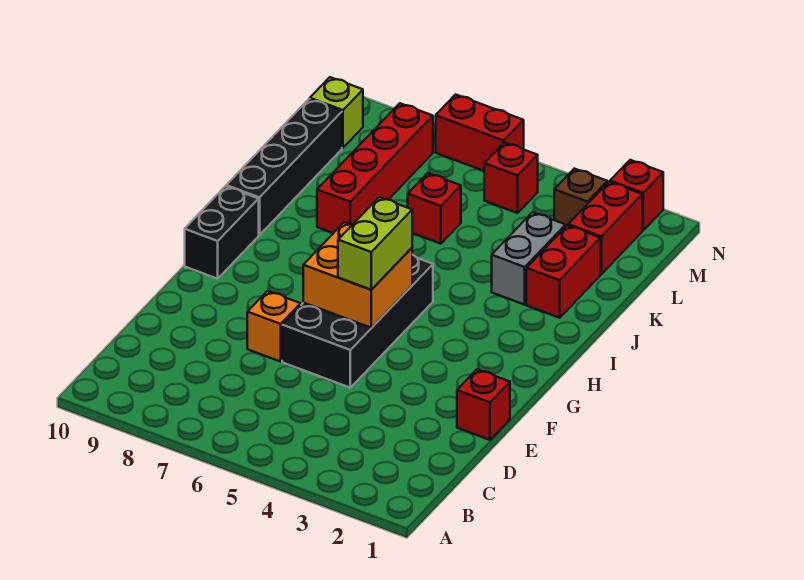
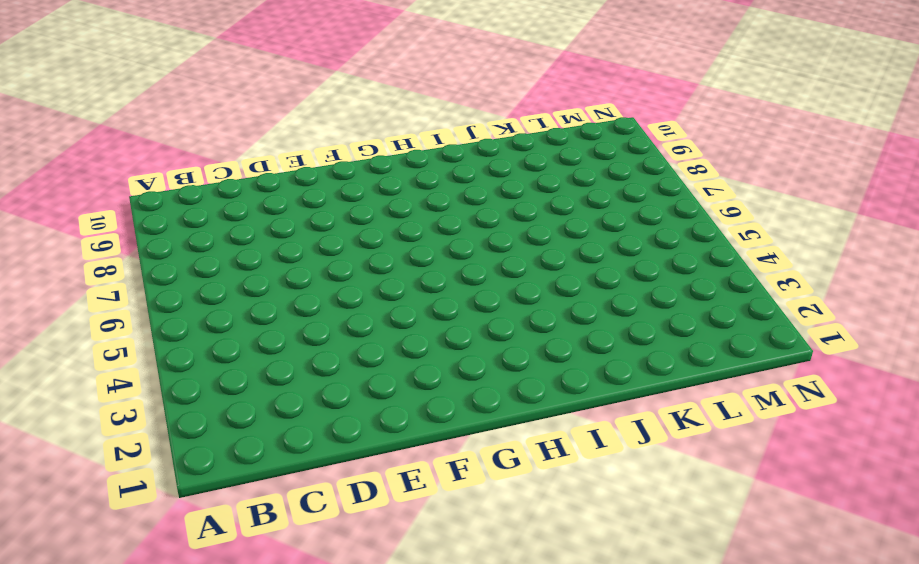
none -> red brick E1 level 1
none -> black brick E5:H6 level 1
none -> orange brick E7 level 1

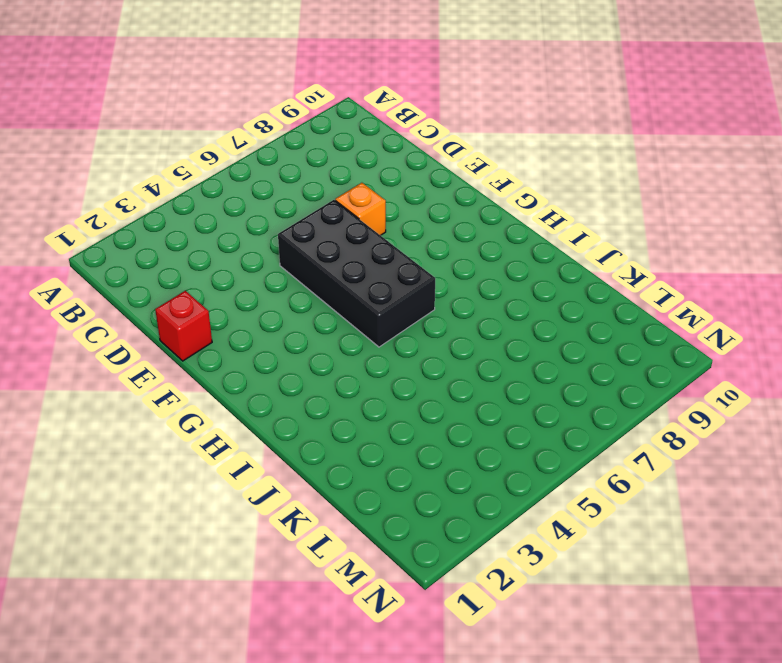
none -> black brick G10:H10 level 1
none -> black brick I10:L10 level 1
none -> red brick J2:K2 level 1

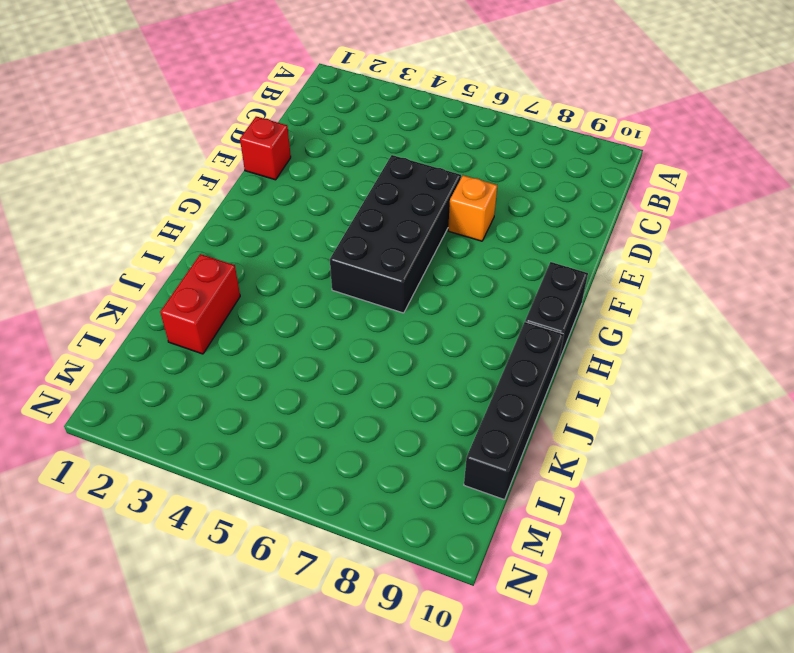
none -> grey brick J3:K3 level 1
none -> red brick J8:M8 level 1
none -> red brick K6 level 1

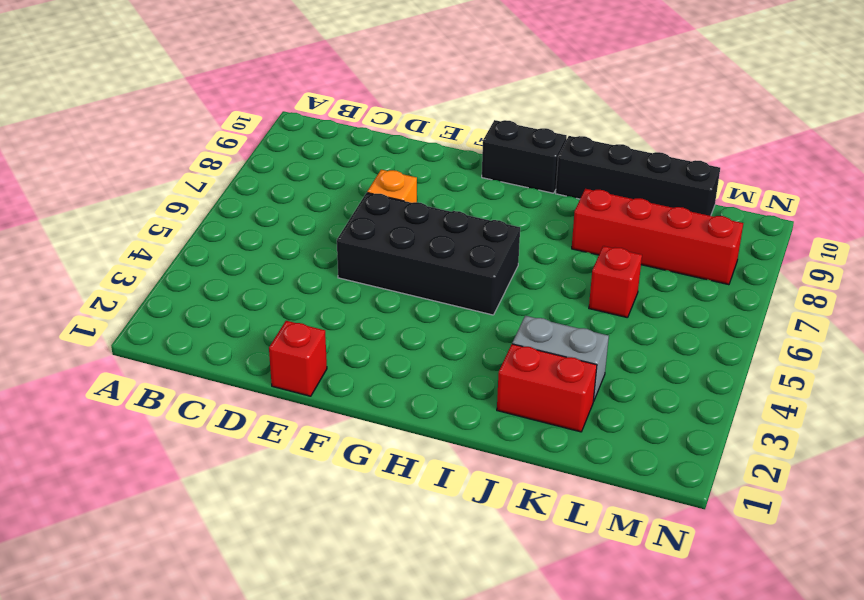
none -> red brick L2:M2 level 1
none -> brown brick M3 level 1
none -> red brick M5 level 1

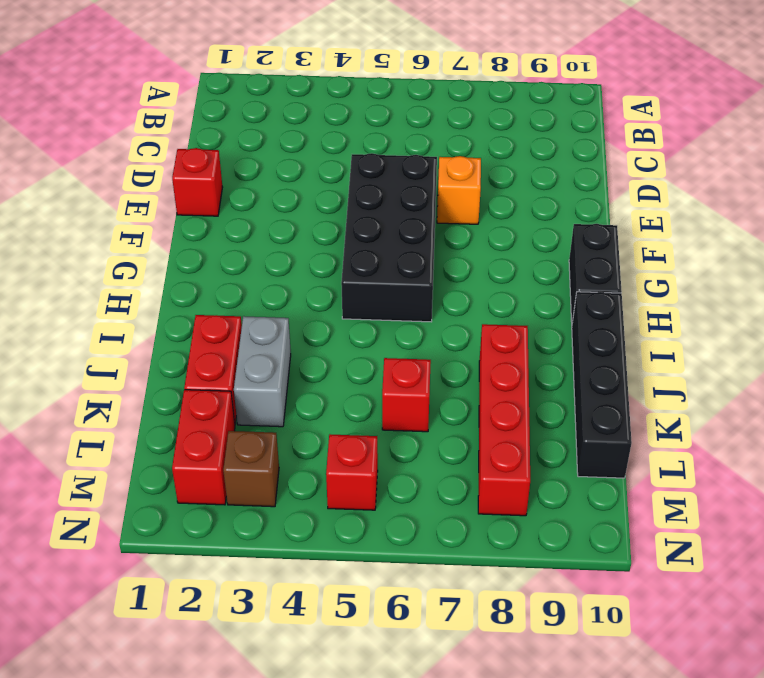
none -> lime brick M10 level 1
none -> red brick N2 level 1
none -> red brick N6:N7 level 1

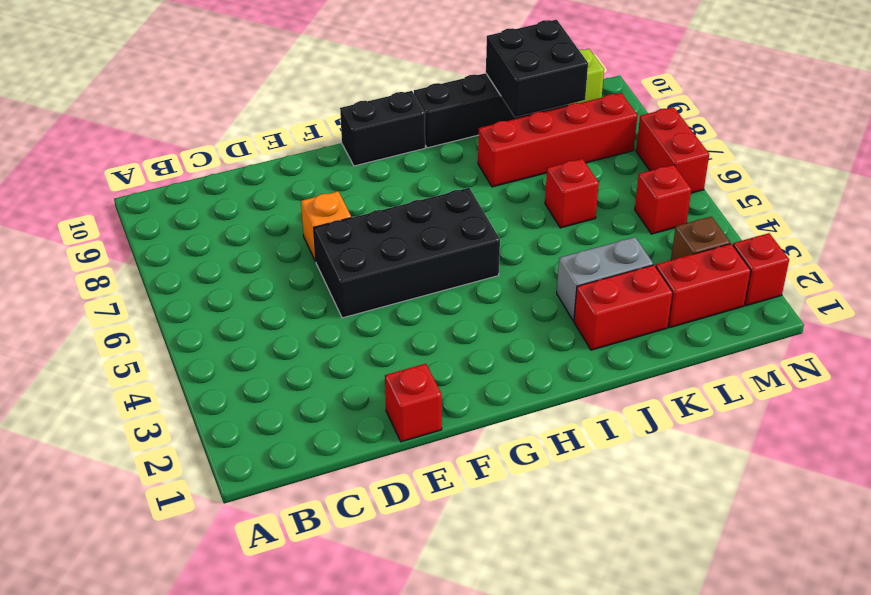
black brick K9:L10 level 2 -> none
none -> orange brick F5:G6 level 2
none -> lime brick F5:G5 level 3

